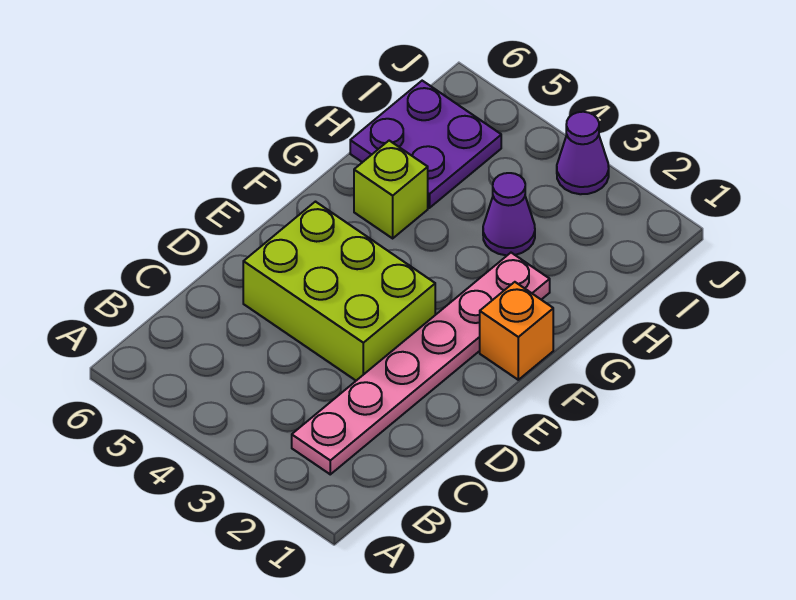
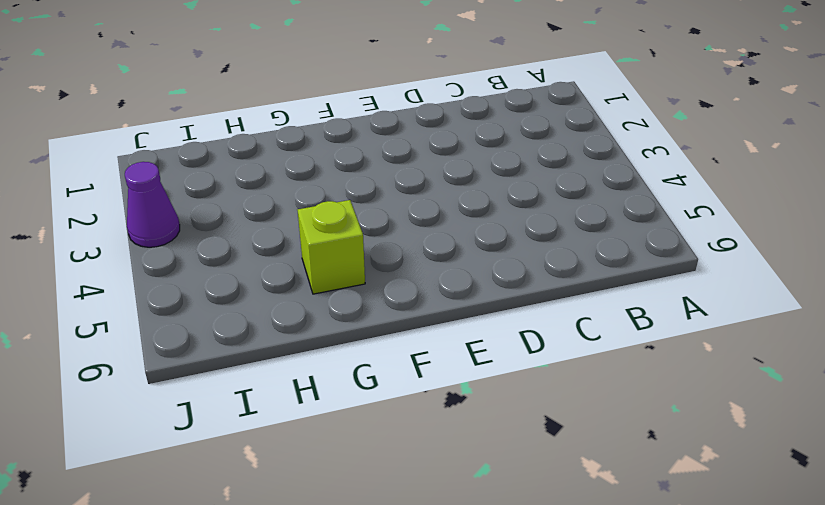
none -> pink plate B2:G2 level 1
none -> lime brick D3:E5 level 1

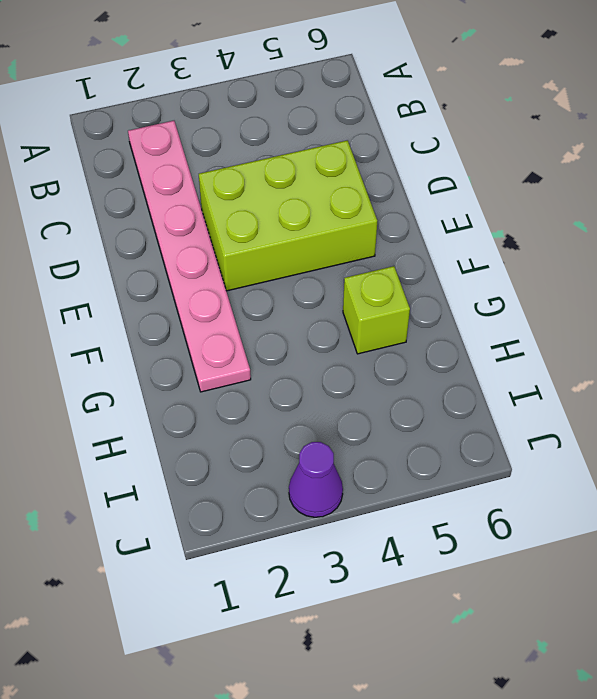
none -> orange brick F1 level 1
none -> purple cone H3 level 1

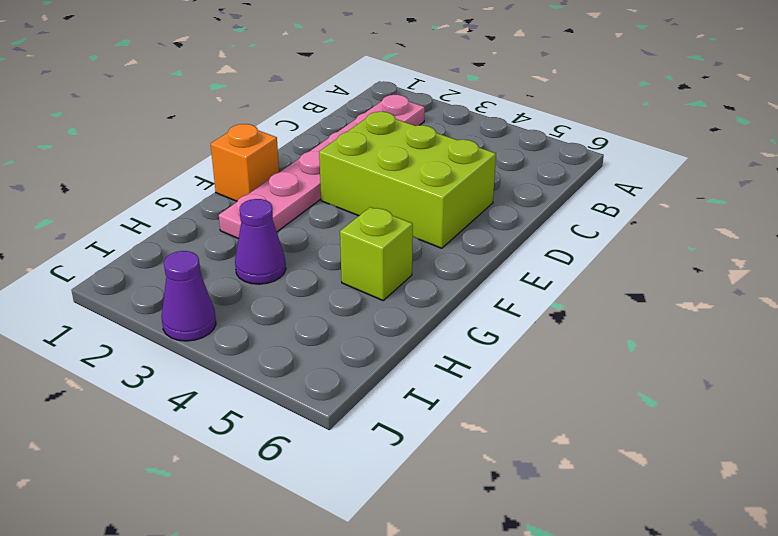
none -> purple plate H5:I6 level 1

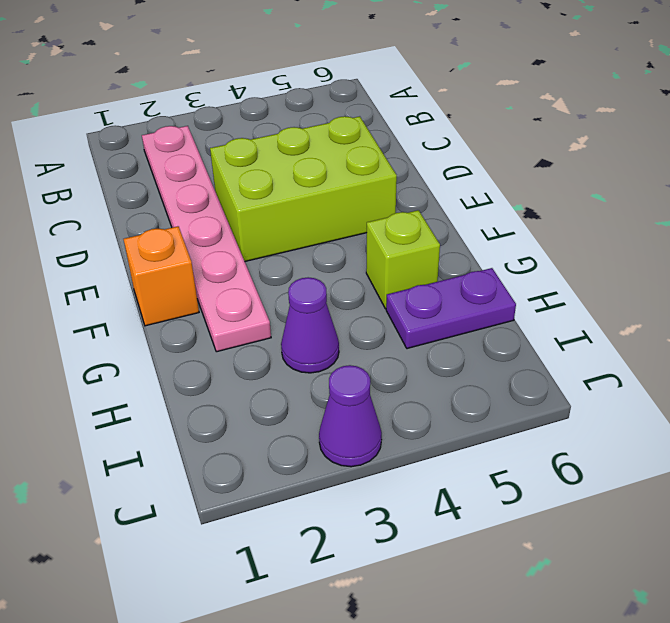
purple plate H5:H6 level 1 -> purple plate H5:I6 level 1

